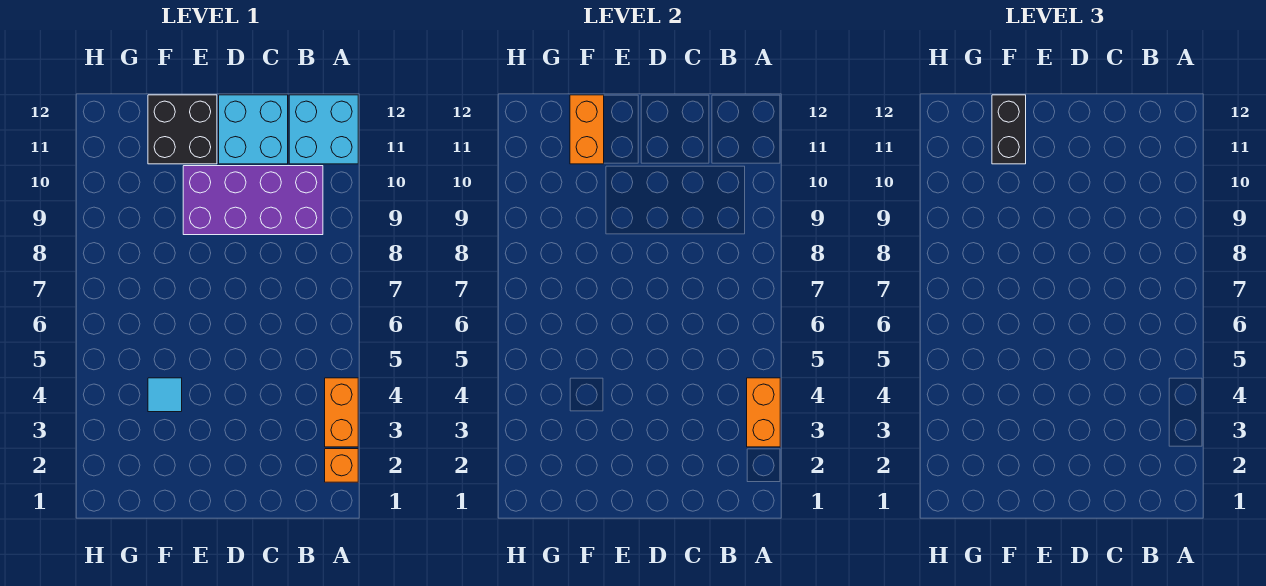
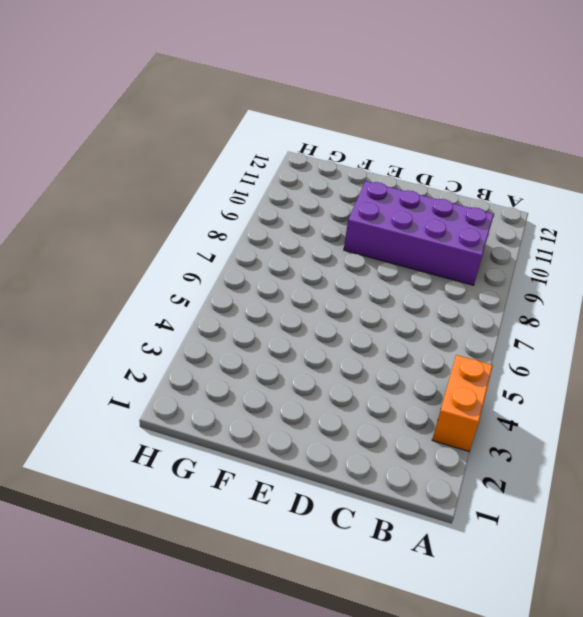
none -> orange brick A2 level 1
none -> cyan brick A11:B12 level 1

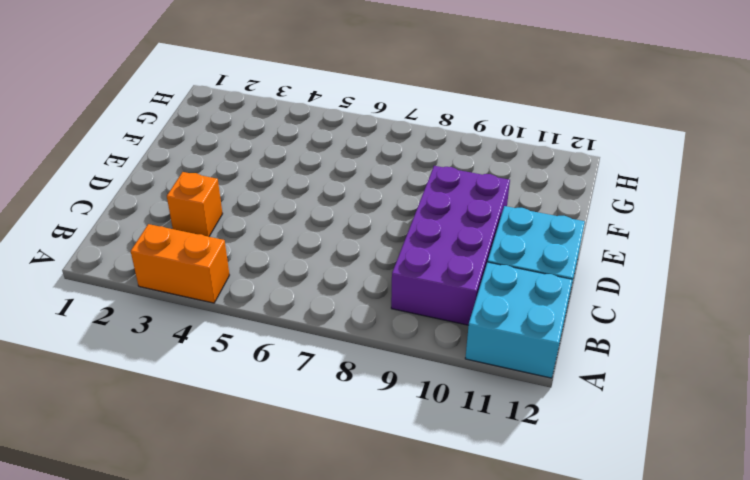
orange brick C3 level 1 -> orange brick A2 level 1
none -> black brick E11:F12 level 1
none -> cyan tile F4 level 1

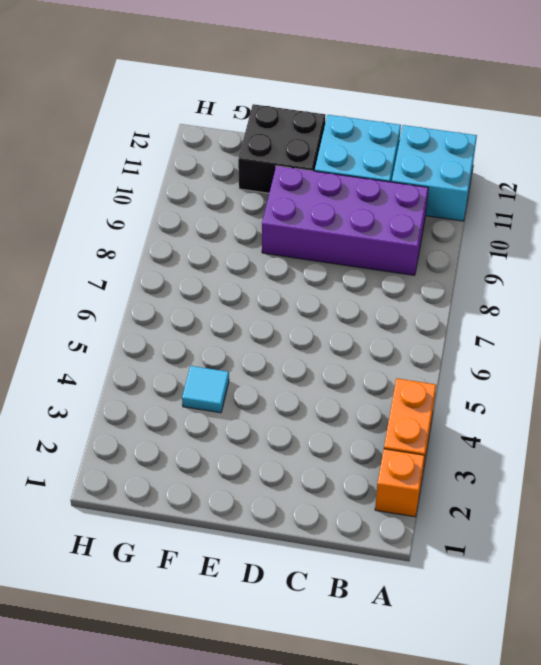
none -> orange brick A3:A4 level 2
none -> orange brick F11:F12 level 2

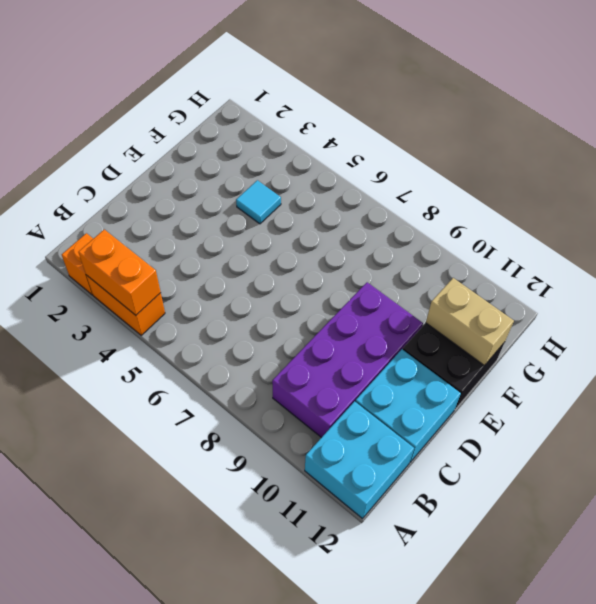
tan brick F11:F12 level 2 -> orange brick F11:F12 level 2
none -> black brick F11:F12 level 3

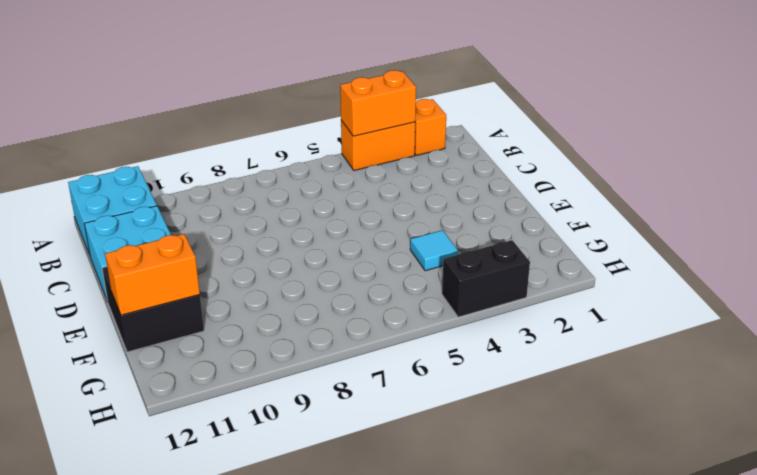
black brick H3:H4 level 1 -> black brick F11:F12 level 3
none -> purple brick B9:E10 level 1

